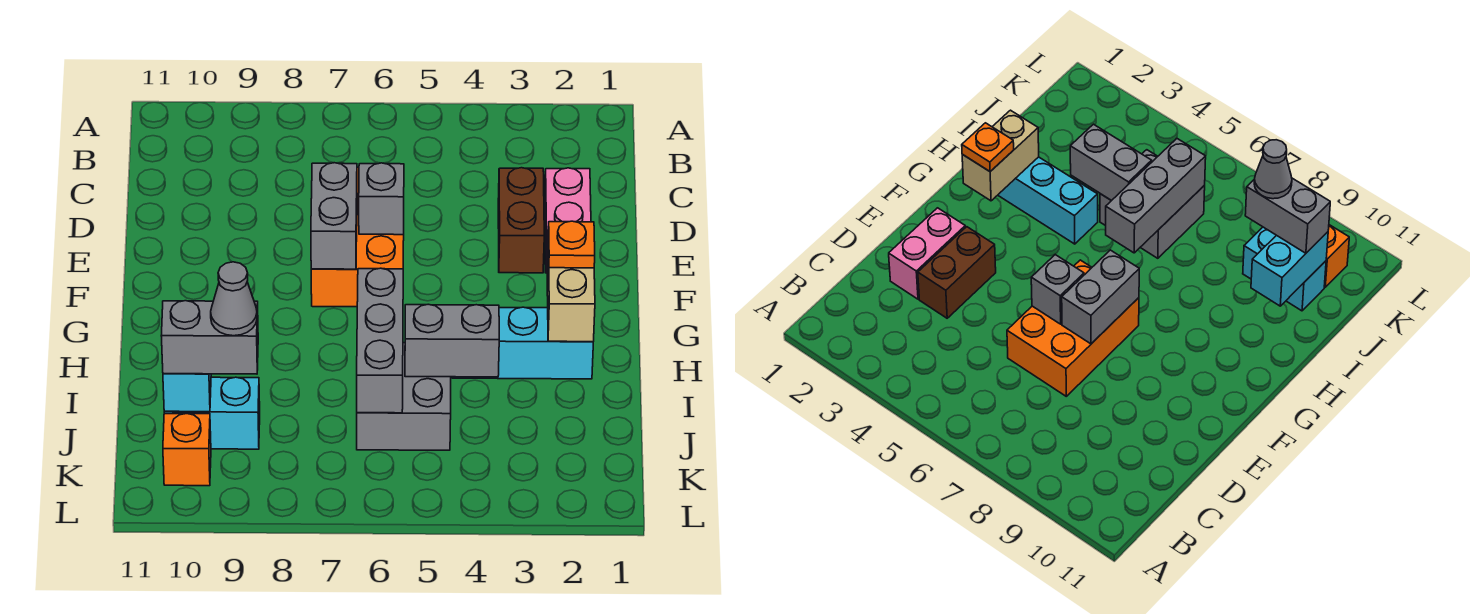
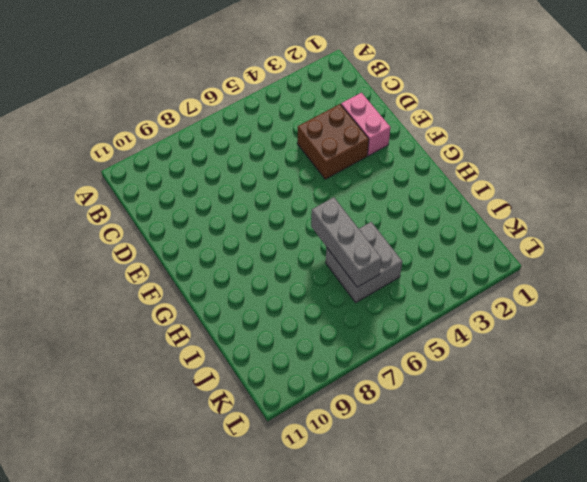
brown brick D3:E4 level 1 -> brown brick D3:E3 level 1
none -> orange brick D6:F7 level 1
none -> cyan brick H2:H4 level 1
none -> cyan brick J9:J10 level 1

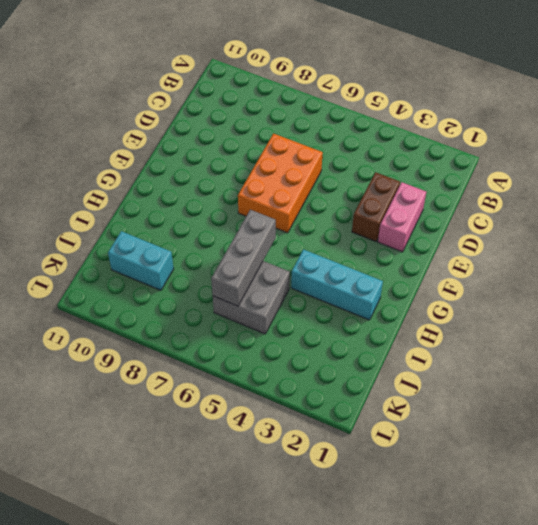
none -> orange brick K10 level 1
none -> grey brick E6 level 2
none -> grey brick E7:F7 level 2

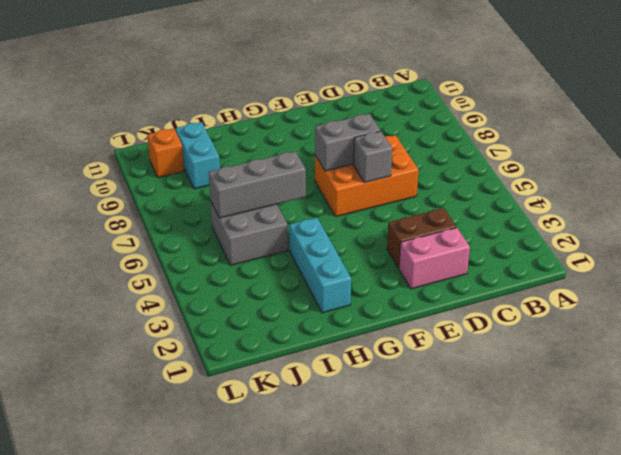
none -> tan brick G2:H2 level 2
none -> grey brick I4:I5 level 2
none -> cyan brick I10:J10 level 2

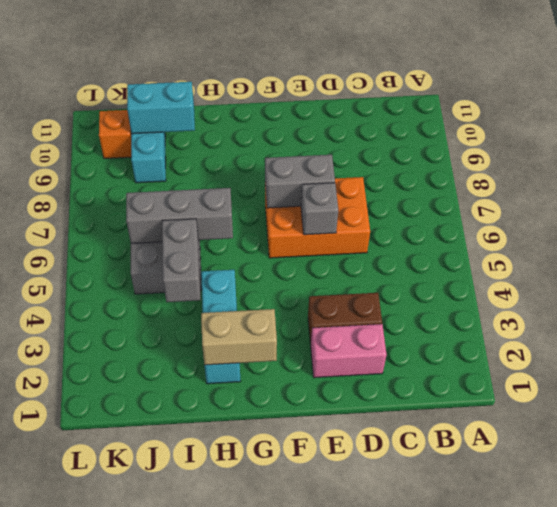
none -> orange plate G2 level 3
none -> grey brick J9:J10 level 3
none -> grey cone J9 level 4

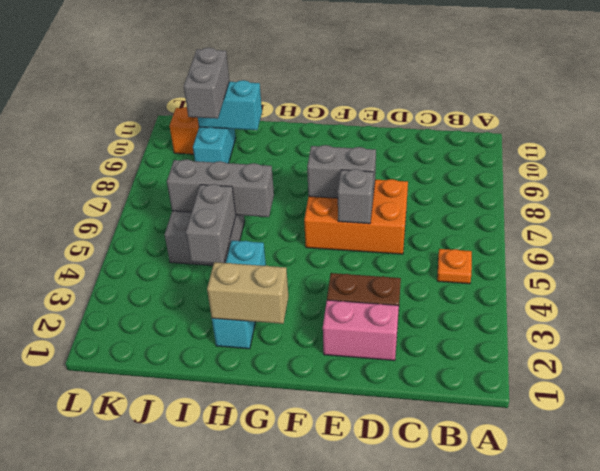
orange plate B5 level 1 -> orange plate G2 level 3
none -> grey cone J9 level 4

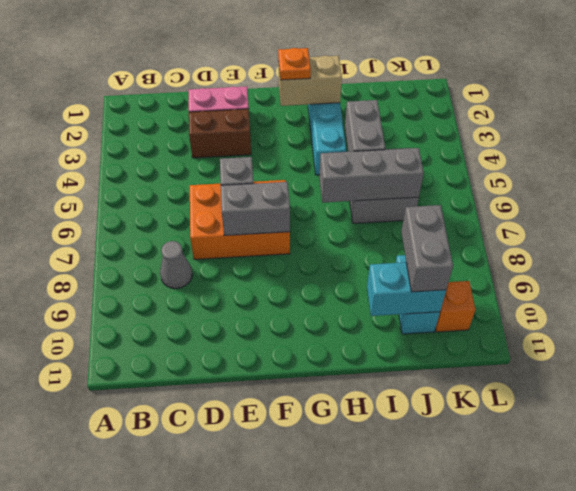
grey cone C8 level 1 -> grey cone J9 level 4

